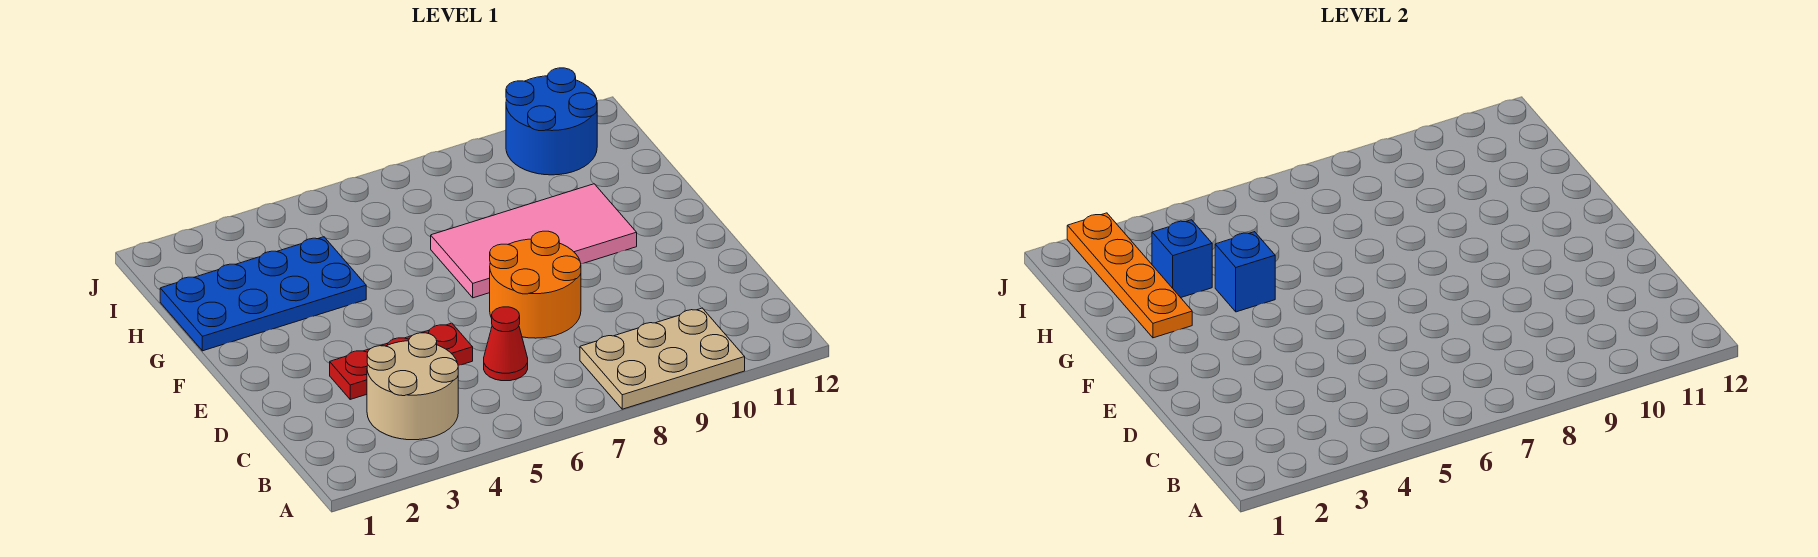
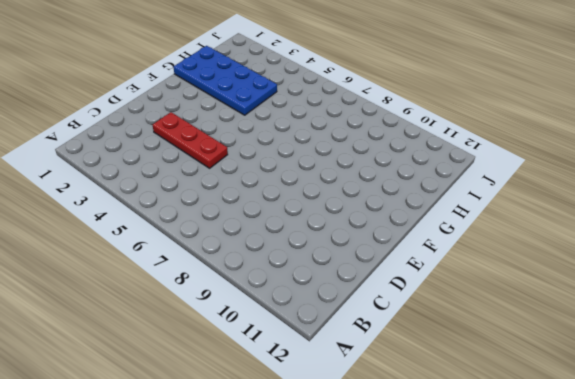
none -> tan plate A8:B10 level 1
none -> tan round brick B3:C4 level 1

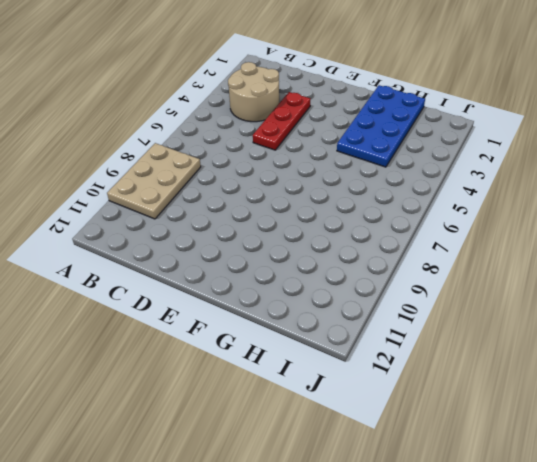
none -> red cone C6 level 1
none -> orange round brick D7:E8 level 1

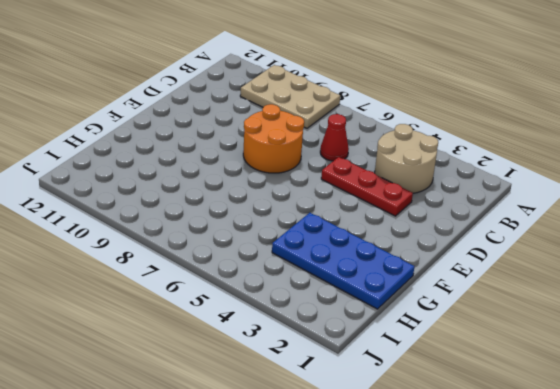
none -> pink tile F7:G10 level 1
none -> blue round brick I10:J11 level 1

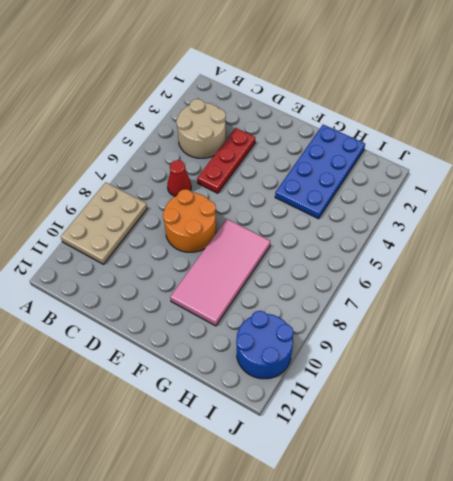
none -> orange plate G2:J2 level 2
none -> blue brick G4 level 2

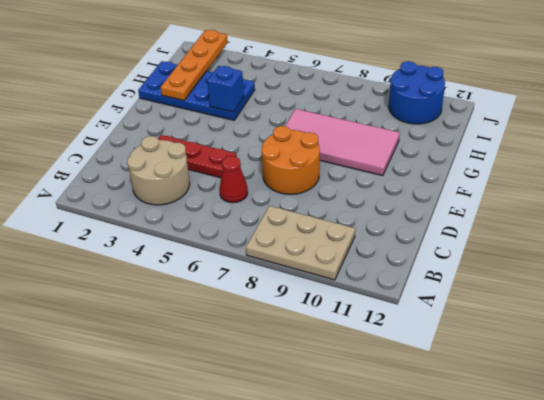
none -> blue brick H3 level 2

